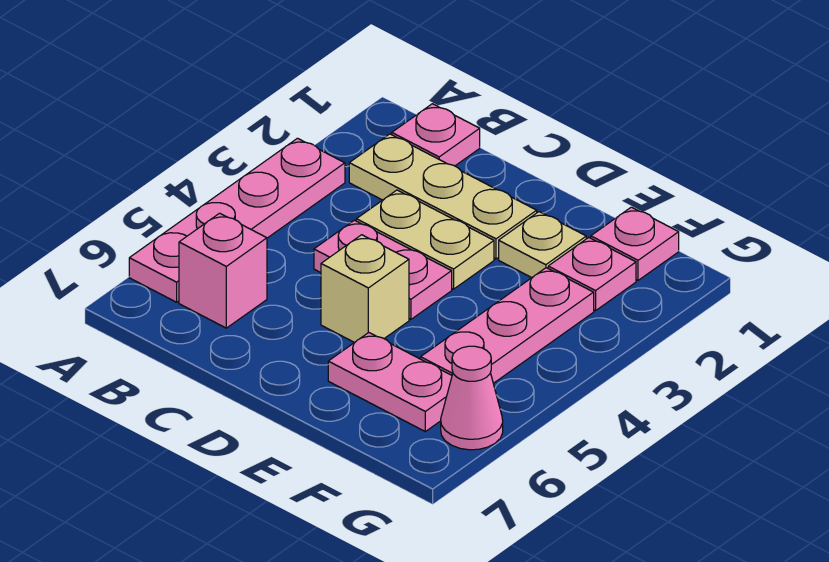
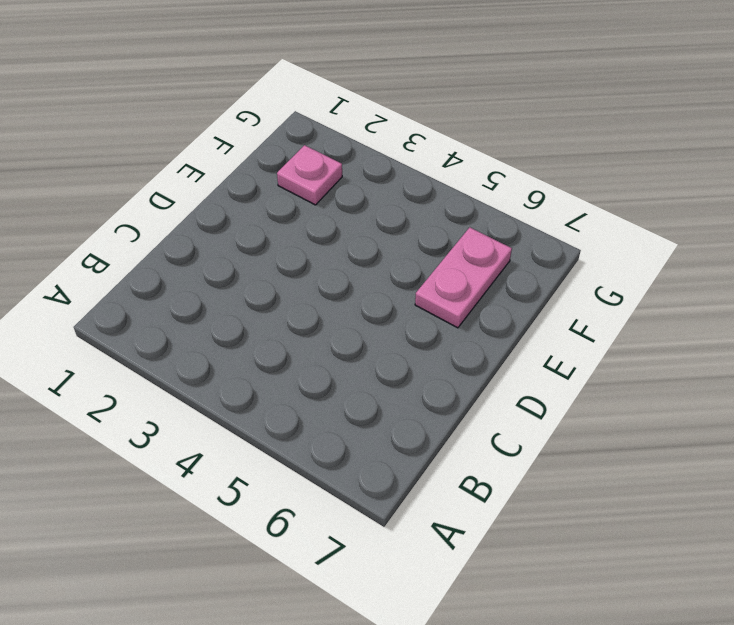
none -> pink plate A3:A6 level 1
none -> pink plate B1 level 1
none -> tan plate B2:D2 level 1

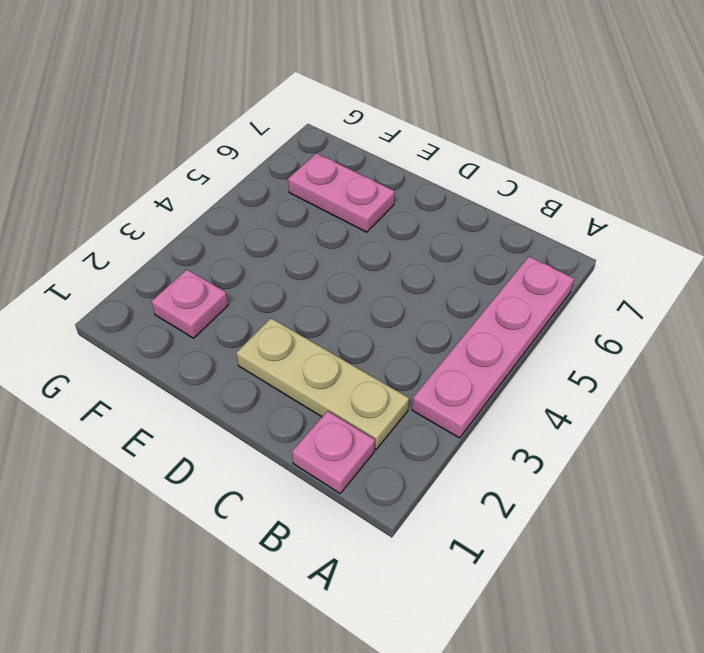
none -> pink brick B6 level 1
none -> tan plate C3:D3 level 1
none -> pink plate C4:D4 level 1

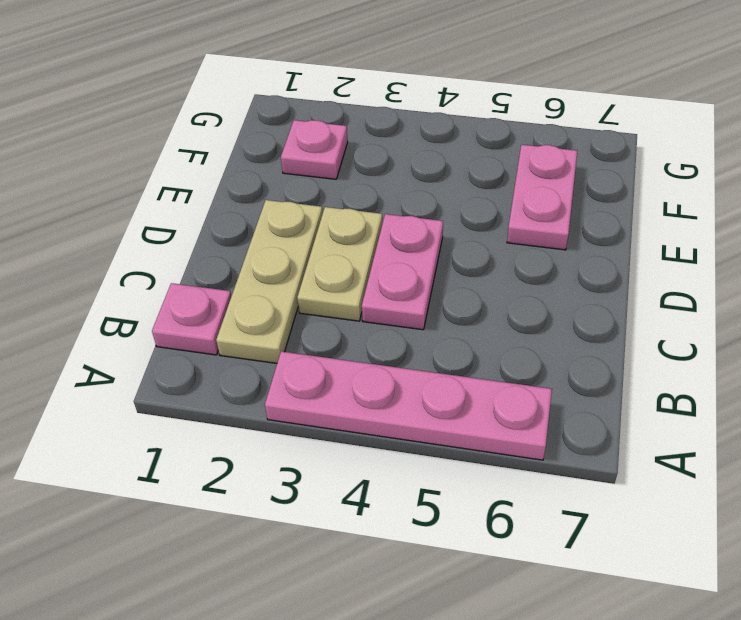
none -> pink brick B6 level 1
none -> tan brick D5 level 1
none -> tan plate E2 level 1

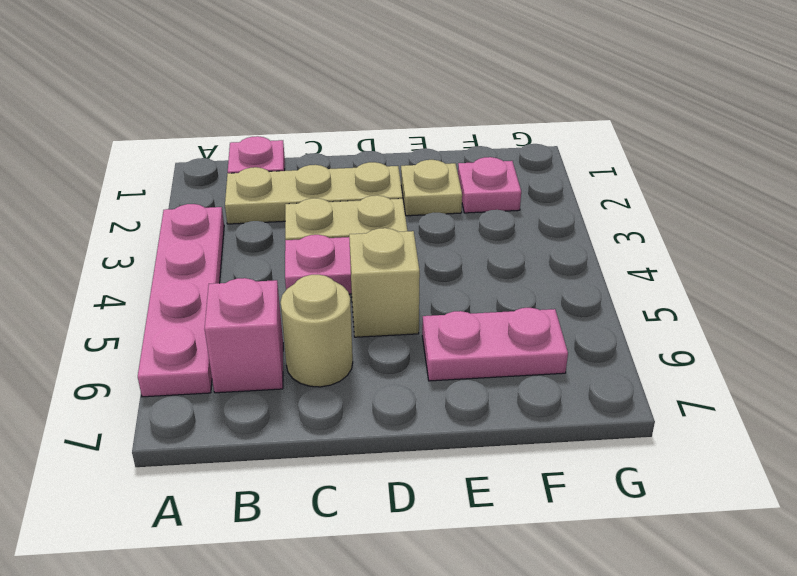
tan round brick C6 level 1 -> none
none -> pink plate F1 level 1
none -> pink plate F3:F5 level 1
none -> pink cone G6 level 1

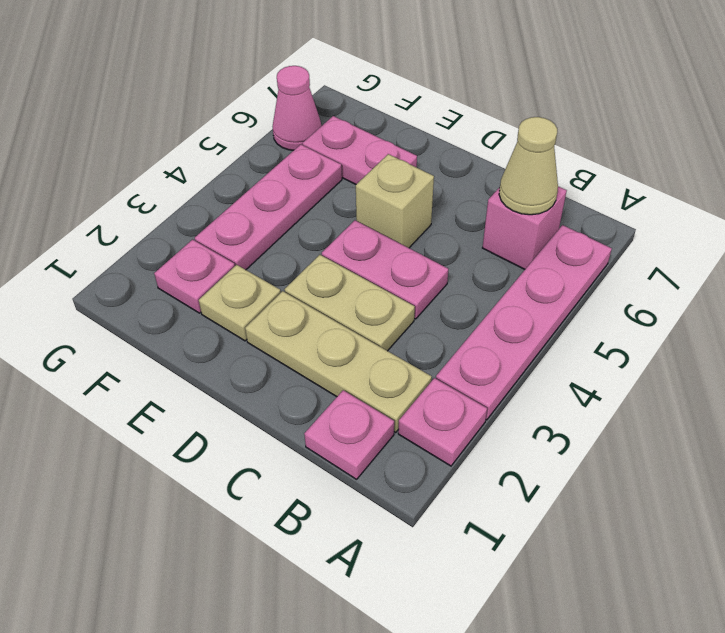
pink plate A2 level 1 -> pink plate F1 level 1
tan cone B6 level 2 -> none

